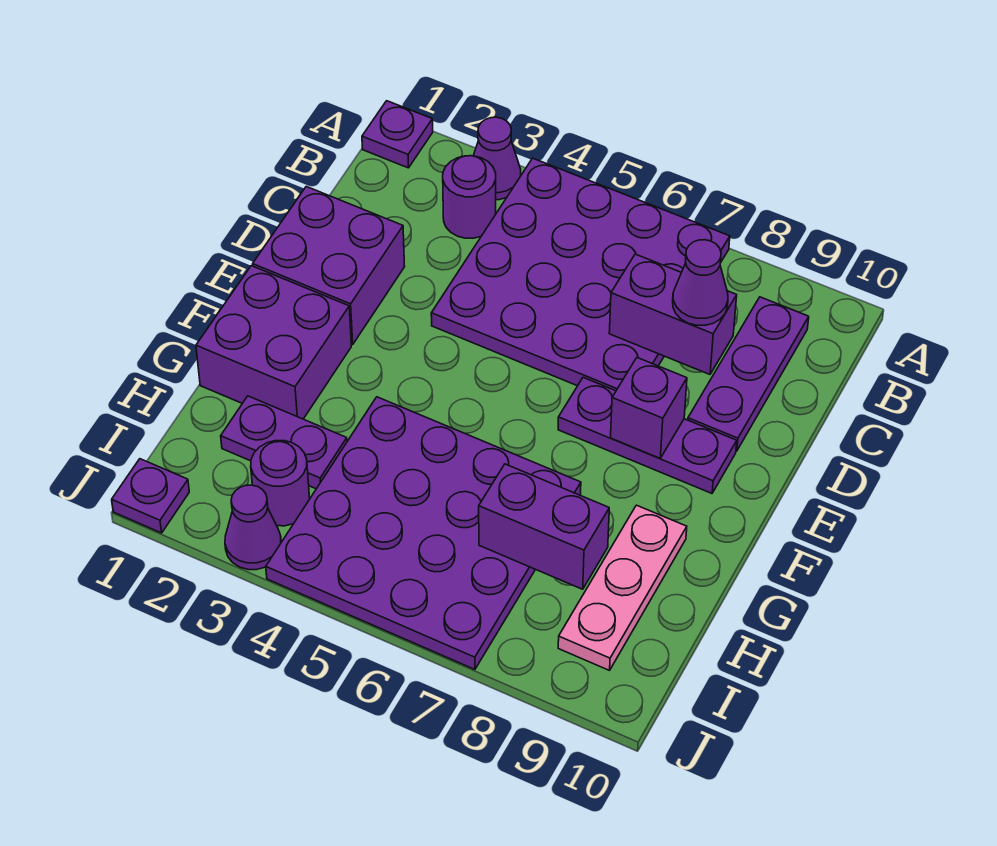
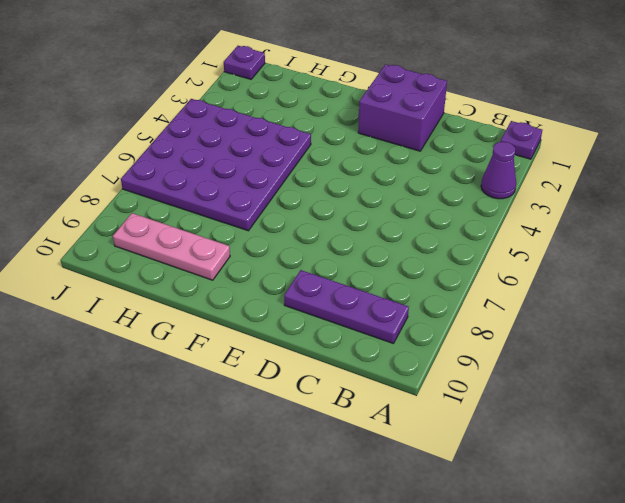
none -> purple plate A4:D7 level 1
none -> purple round brick B3 level 1
none -> purple plate E7:E9 level 1

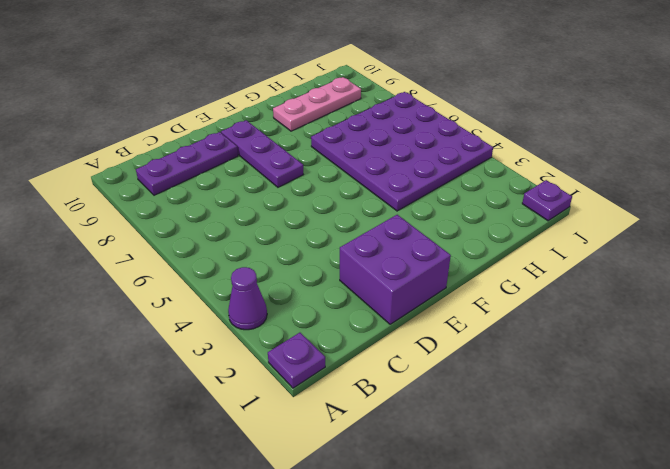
none -> purple plate A4:D7 level 1
none -> purple round brick B3 level 1
none -> purple brick F1:G2 level 1

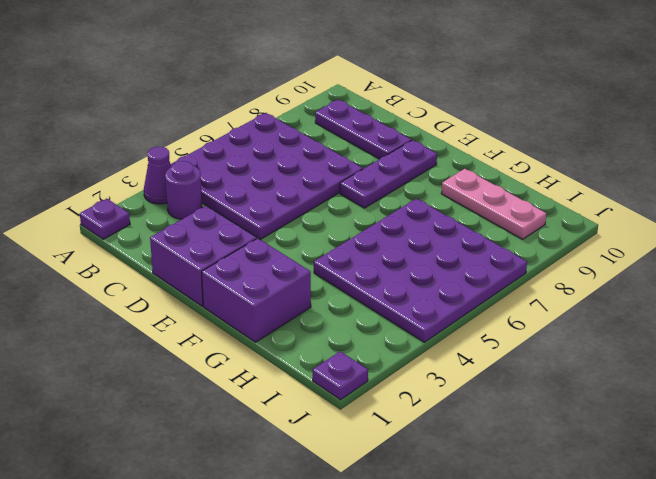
none -> purple plate H2:H3 level 1
none -> purple round brick I3 level 1
none -> purple cone J3 level 1

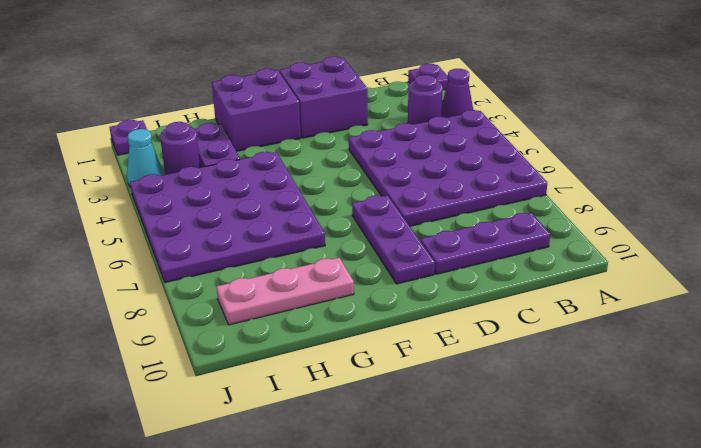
cyan cone J3 level 1 -> purple cone J3 level 1
none -> purple brick C7:C8 level 2
none -> purple brick E8 level 2
none -> purple brick H7:H8 level 2

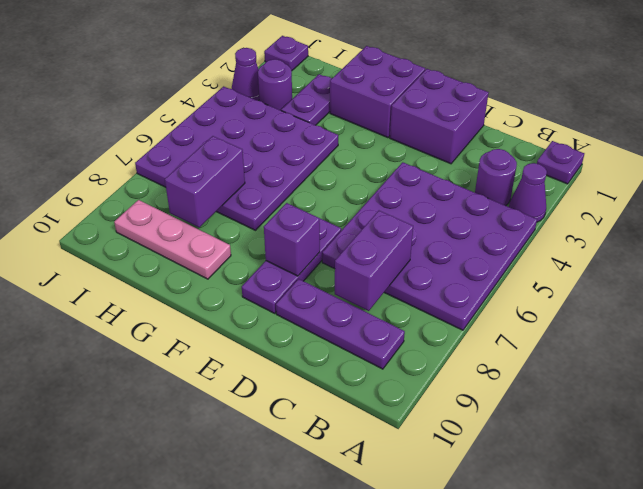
none -> purple cone C8 level 3

